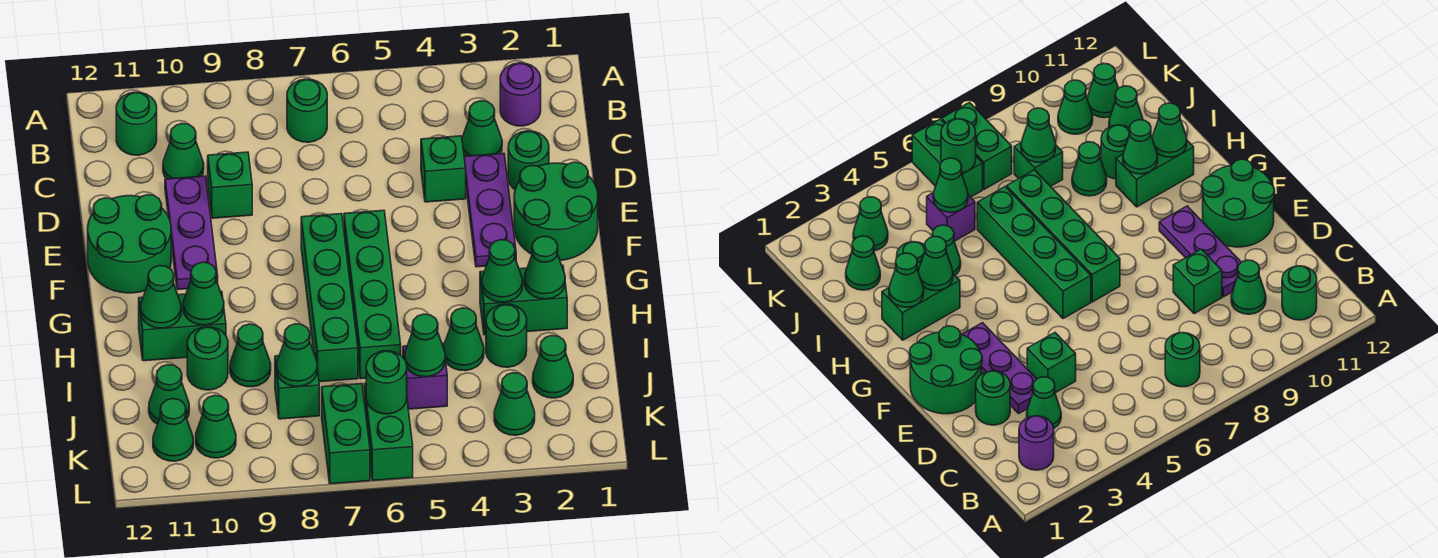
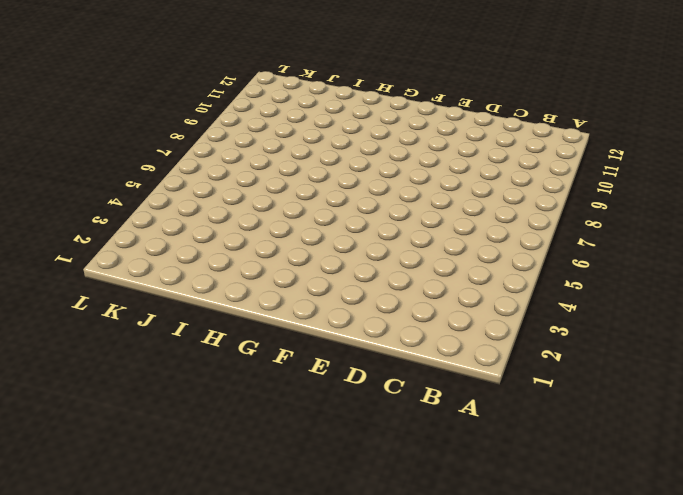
none -> purple round brick B2 level 1
none -> green round brick B7 level 1
none -> green round brick B11 level 1
none -> green cone C3 level 1

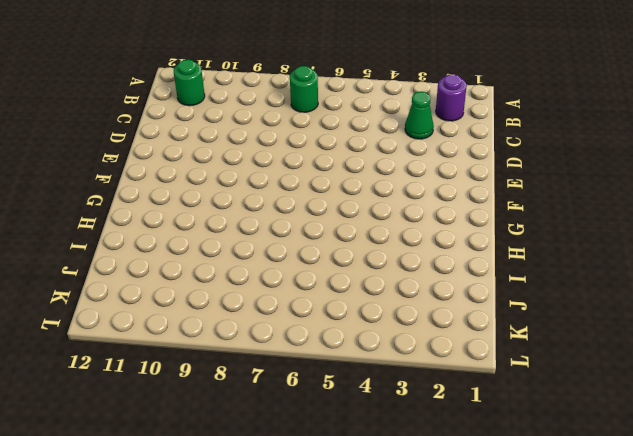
none -> green cone C10 level 1
none -> green round brick D2 level 1
none -> purple plate D3:F3 level 1
none -> green brick D4 level 1

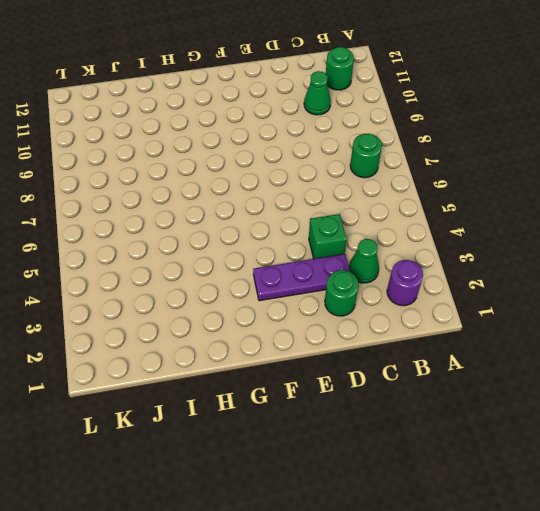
none -> green brick D9 level 1
none -> purple plate D10:F10 level 1
none -> green round brick E1:F2 level 1
none -> green round brick E11:F12 level 1

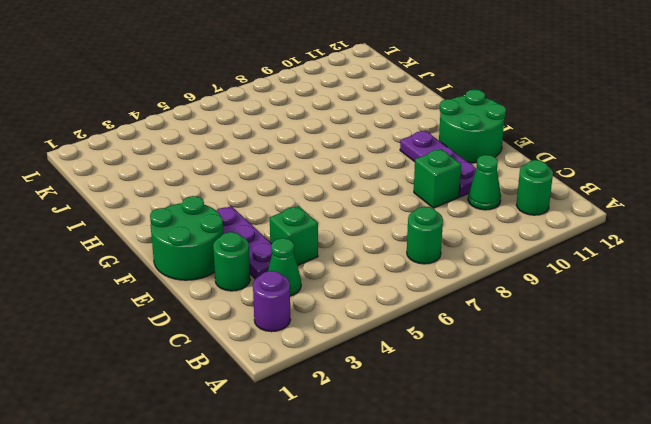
none -> green brick F6:I6 level 1
none -> green brick F7:I7 level 1
none -> green brick H2:H3 level 1
none -> green brick H10:H11 level 1

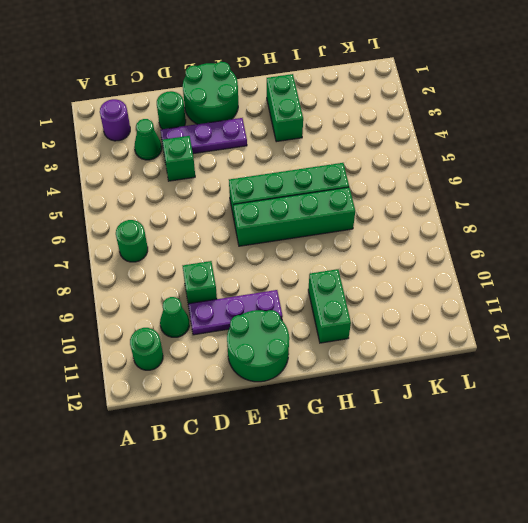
none -> green round brick I3 level 1
none -> green cone I4 level 1
none -> green cone I9 level 1
none -> green round brick I10 level 1

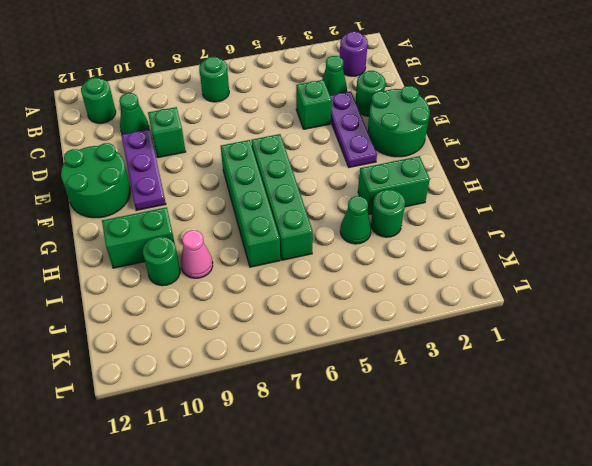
pink cone I9 level 1 -> green cone I9 level 1
none -> green cone J2 level 1
none -> purple brick J5 level 1
none -> green brick J8 level 1
none -> green cone J11 level 1

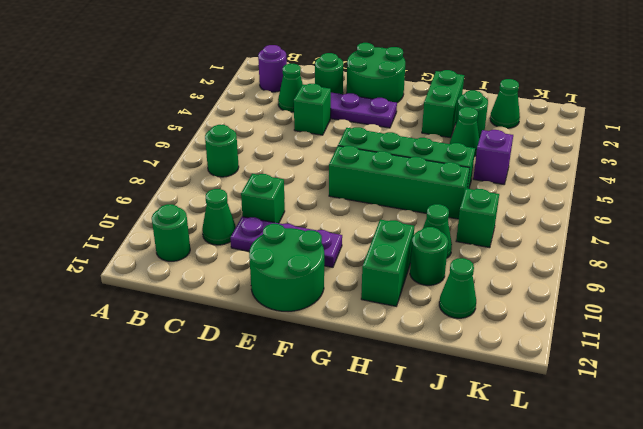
none -> green cone K3 level 1
none -> green brick K6:L6 level 1
none -> green brick K7:L7 level 1
none -> green cone K10 level 1

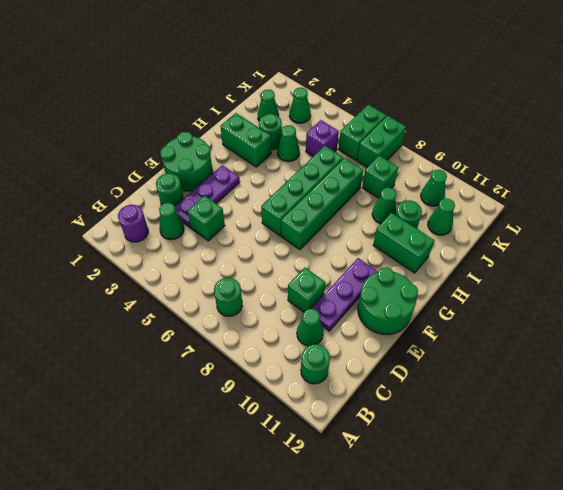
none -> green cone K11 level 1
none -> green cone H2 level 2
none -> green cone H3 level 2
none -> green cone H10 level 2

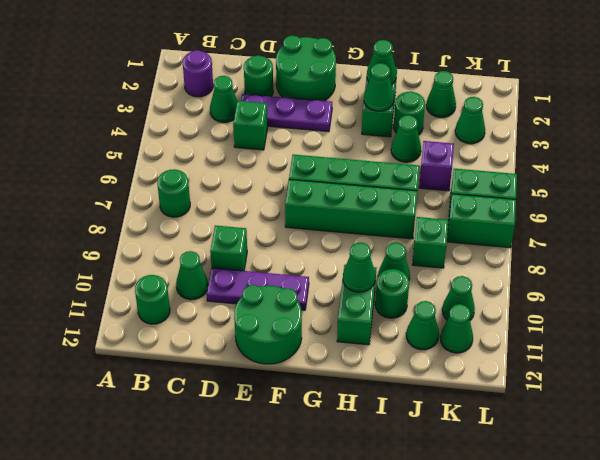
none -> green cone H11 level 2
none -> green cone J5 level 2
none -> green cone J8 level 2
none -> green round brick K6 level 2

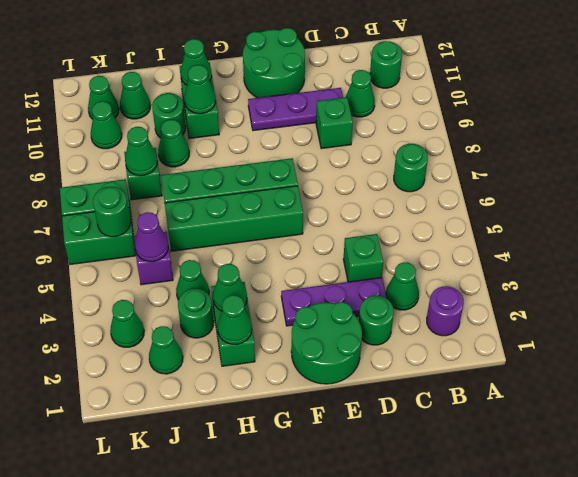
purple cone J5 level 2 -> green cone J5 level 2

